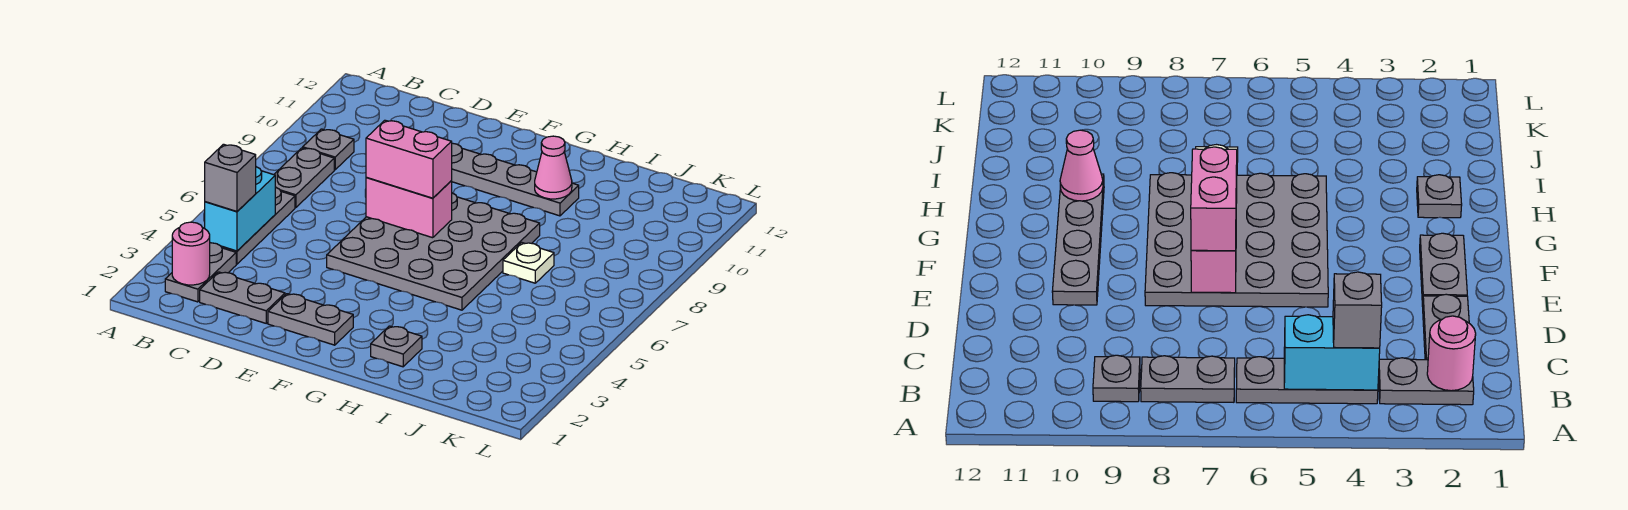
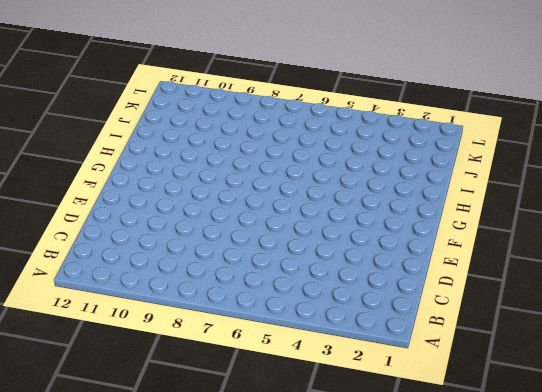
none -> grey plate B2:B3 level 1
none -> grey plate B4:B6 level 1
none -> grey plate B7:B8 level 1

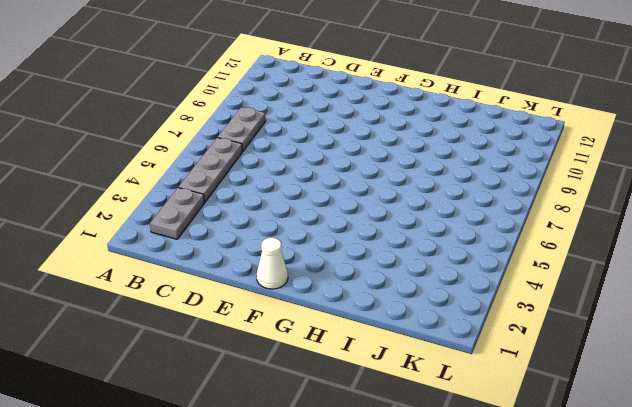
white cone F1 level 1 -> none
none -> grey plate B9 level 1
none -> grey plate C2:D2 level 1
none -> grey plate E2:F2 level 1

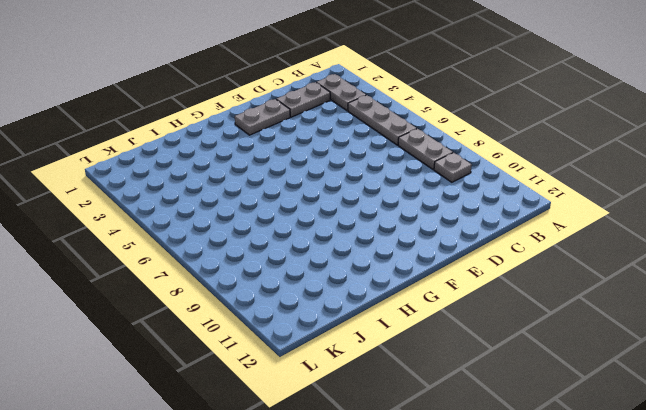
none -> grey plate E5:H8 level 1
none -> grey plate E10:H10 level 1
none -> grey plate H2 level 1

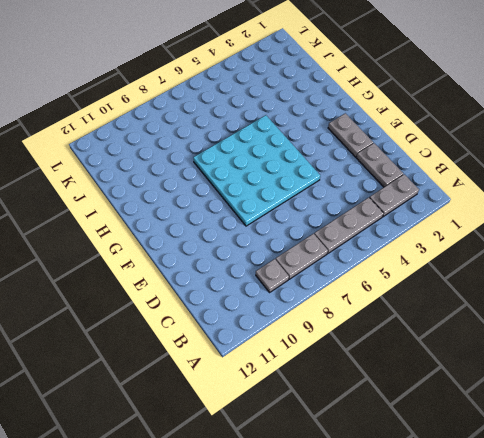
cyan plate E5:H8 level 1 -> grey plate E5:H8 level 1
none -> grey plate E10:H10 level 1
none -> grey plate H2 level 1
none -> white plate I7 level 1

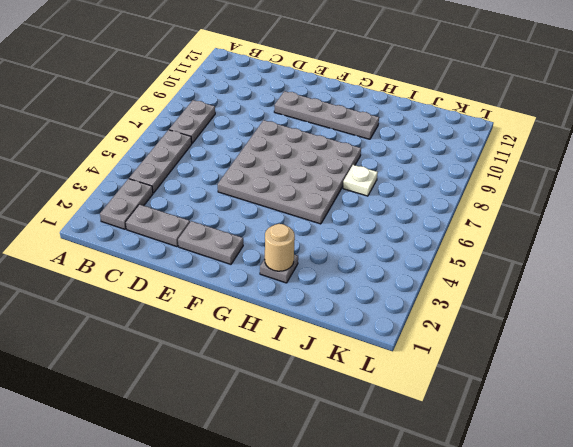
tan round brick H2 level 2 -> none
none -> grey plate B9 level 1
none -> pink round brick B2 level 2
none -> cyan brick B4:B5 level 2

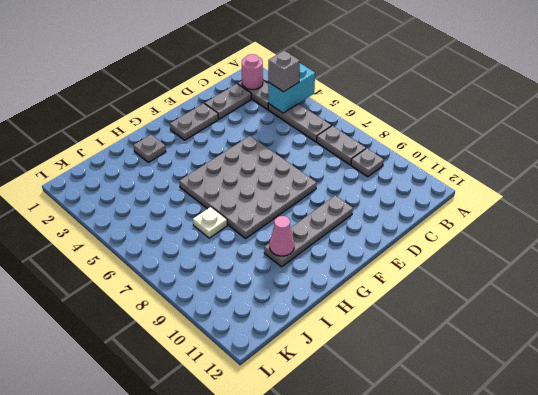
cyan brick A4:B4 level 2 -> cyan brick B4:B5 level 2
none -> pink brick E7:F7 level 2
none -> pink brick E7:F7 level 3

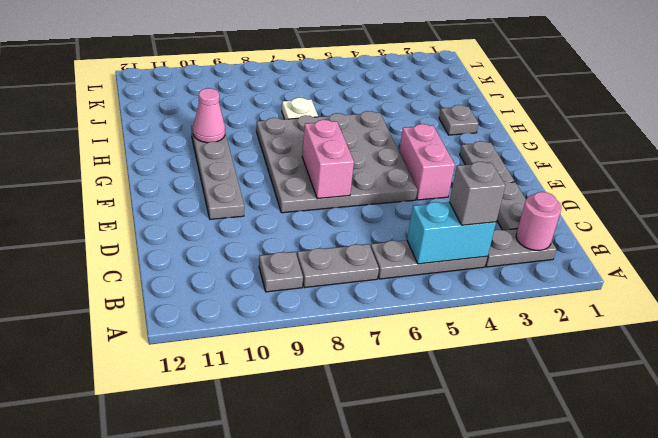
pink brick E4:F4 level 1 -> pink brick E7:F7 level 3

